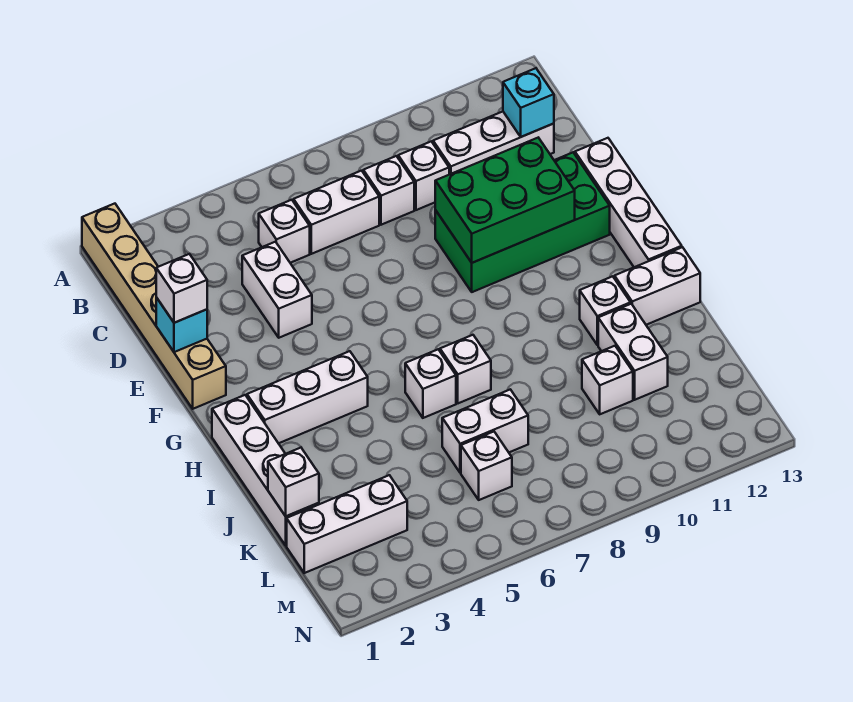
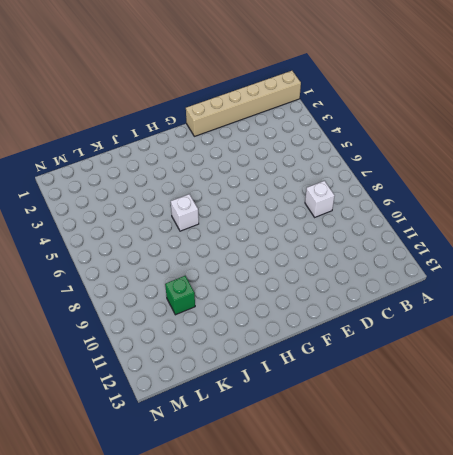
green brick K10 level 1 -> white brick K10 level 1
none -> white brick C5 level 1
none -> white brick C6:C7 level 1
none -> white brick C9 level 1

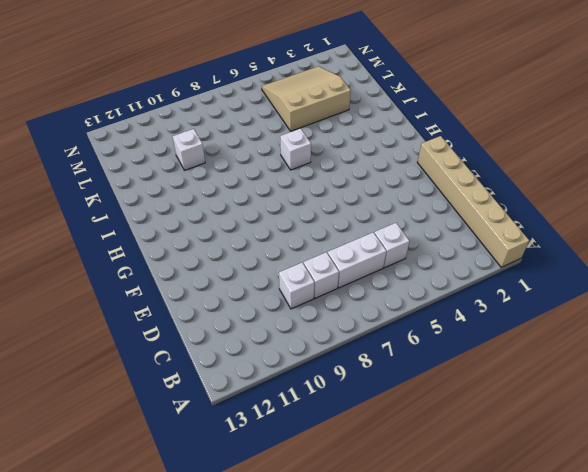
tan slope K3:M5 level 1 top K -> white brick L1:L3 level 1
none -> white brick C10:C12 level 1
none -> white brick D4:E4 level 1
none -> green brick E9:F12 level 1

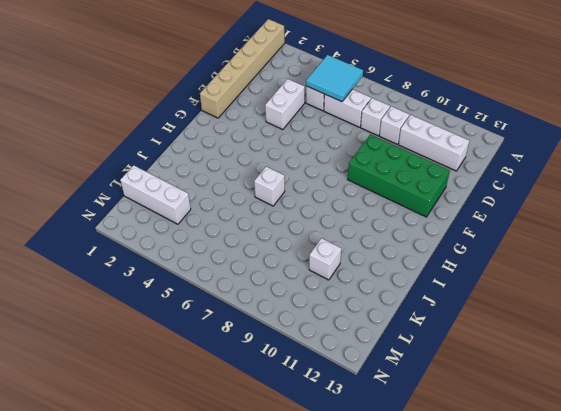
cyan tile B5:C6 level 2 -> none
none -> white brick E13:H13 level 1
none -> white brick H1:K1 level 1
none -> white brick H2:H4 level 1

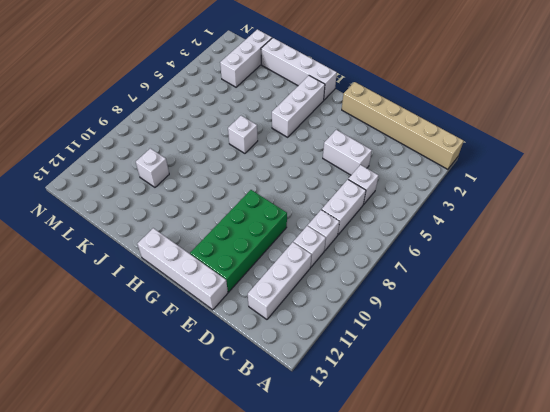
none -> white brick I7 level 1
none -> white brick I11 level 1
none -> white brick I12:I13 level 1

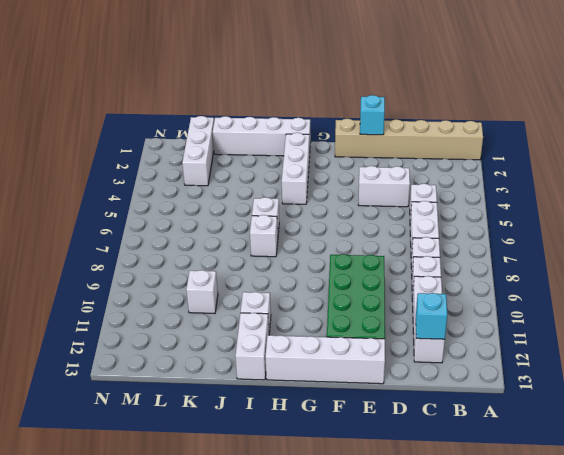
none -> white brick J11:K11 level 1
none -> white brick K6:K7 level 1
none -> white brick L6 level 1

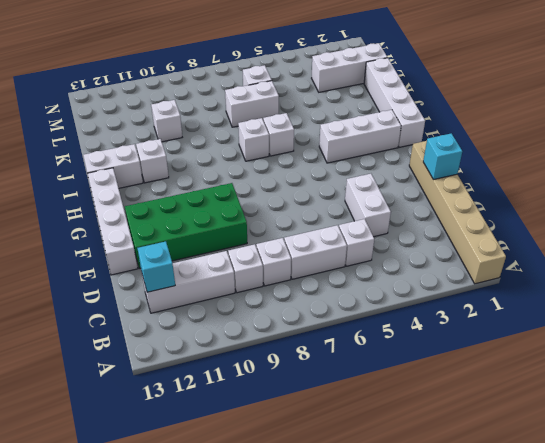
none -> white brick J11:K11 level 1
none -> green brick E9:F11 level 2
none -> white brick K1 level 2

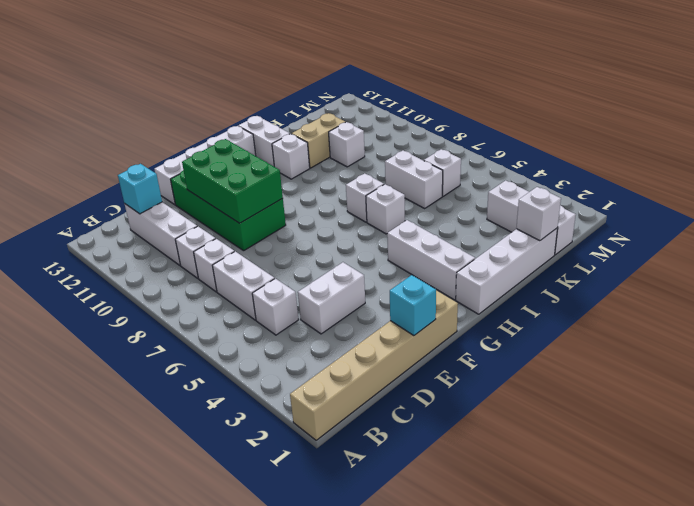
tan brick J11:K11 level 1 -> white brick J11:K11 level 1
none -> white brick E1 level 3

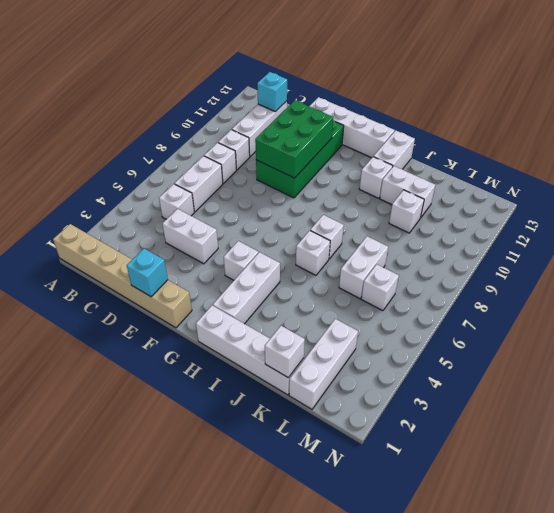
white brick G4 level 1 -> white brick E1 level 3

